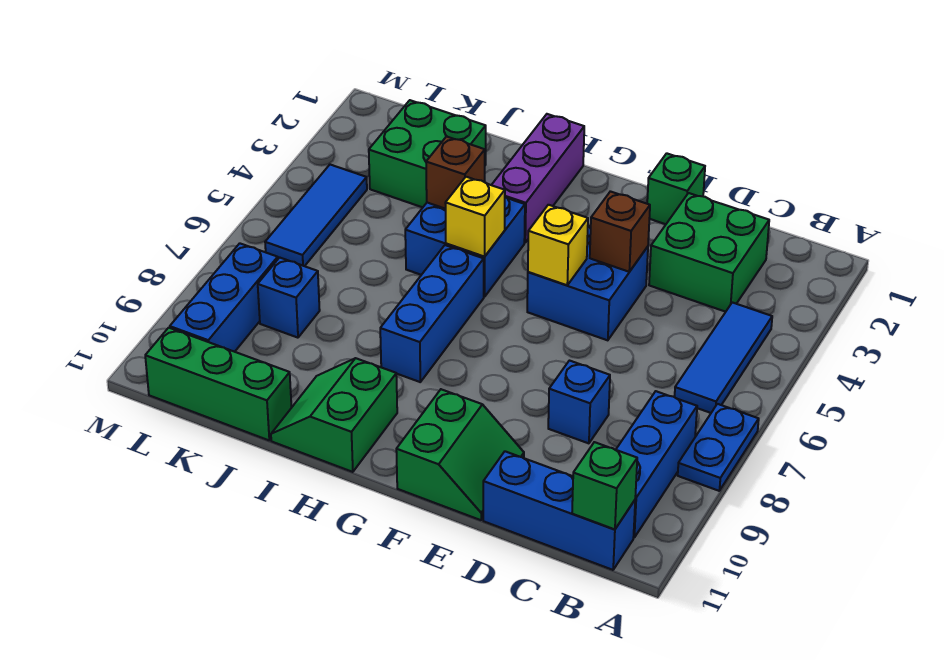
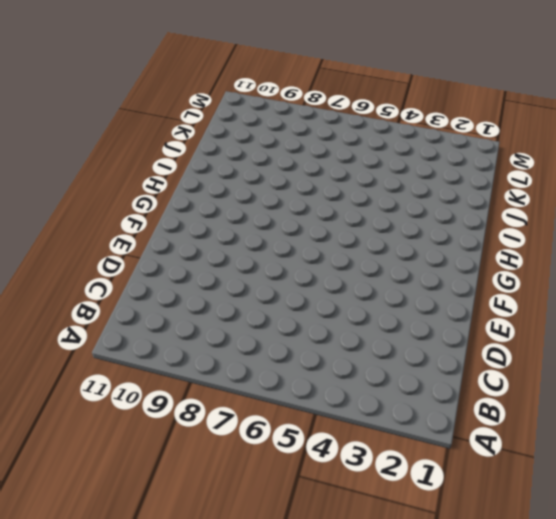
none -> blue plate A7:A8 level 1
none -> blue tile B4:B6 level 1
none -> blue brick B8:B10 level 1

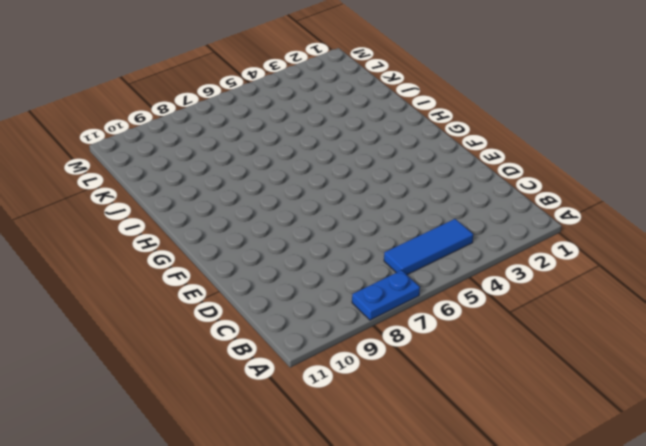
none -> blue brick B8:B10 level 1
none -> blue brick B11:D11 level 1
none -> green brick C2:D3 level 1

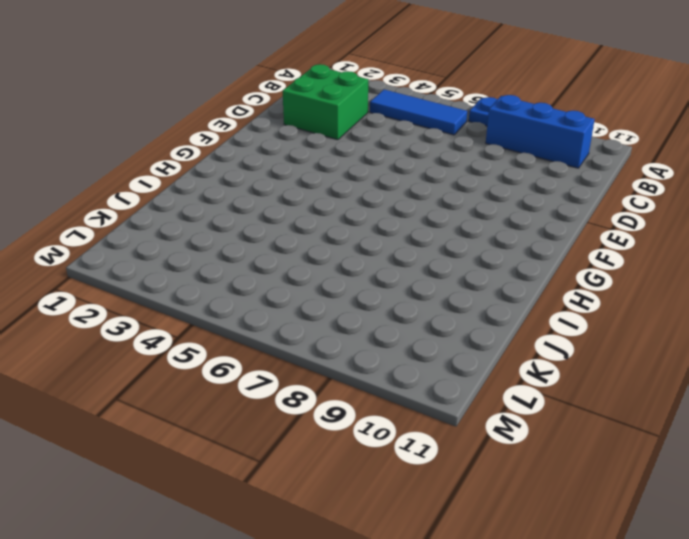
none -> blue brick B11:D11 level 1
none -> blue brick D8 level 1
none -> green brick E1 level 1

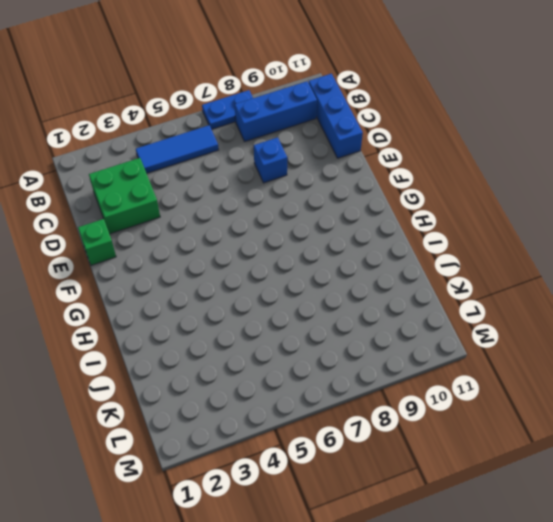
none -> blue brick E4:F5 level 1
none -> green slope E10:F11 level 1 top F
none -> purple brick H1:H3 level 1

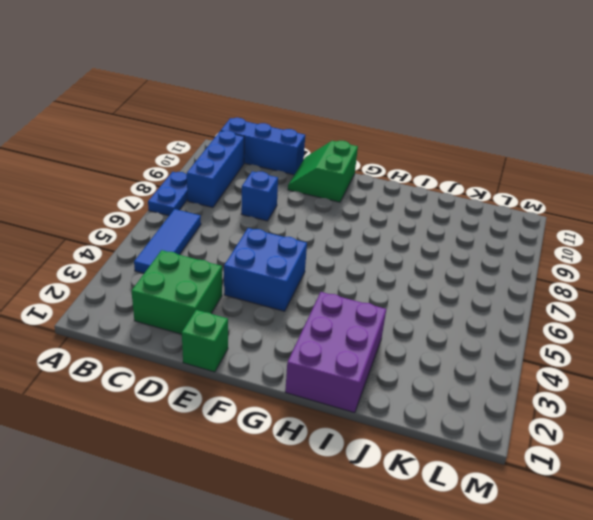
purple brick H1:I3 level 1 -> purple brick H1:H3 level 1
none -> blue brick H4:I5 level 1
none -> blue brick H6:H8 level 1
none -> green slope H10:I11 level 1 top H

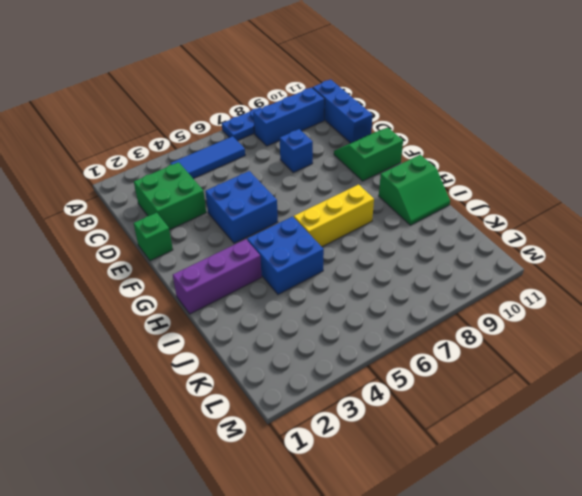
yellow brick H6:H8 level 1 -> blue brick H6:H8 level 1
none -> green brick J2:K3 level 1
none -> green brick J11:L11 level 1
none -> blue brick K8 level 1

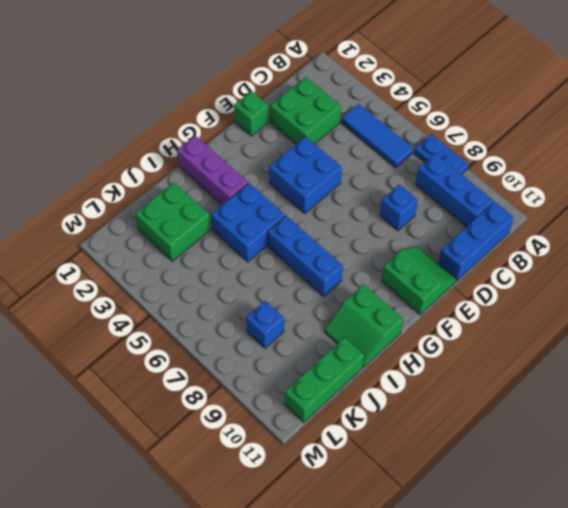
none -> blue tile L4:L6 level 1
none -> blue brick L8:L10 level 1
none -> green brick B11 level 2

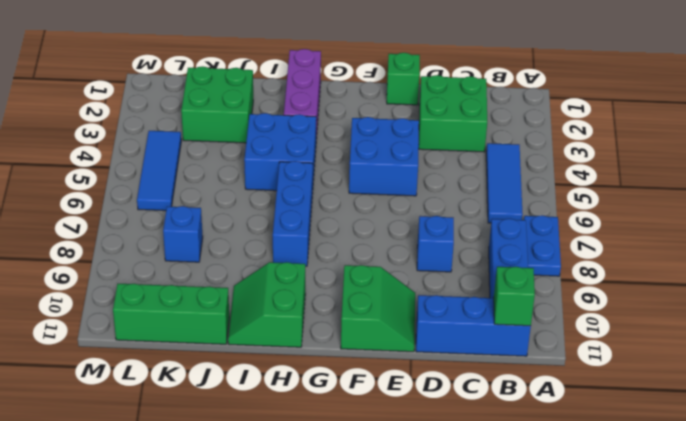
none -> blue brick L8:L10 level 1
none -> brown brick E4 level 2
none -> yellow brick F5 level 2

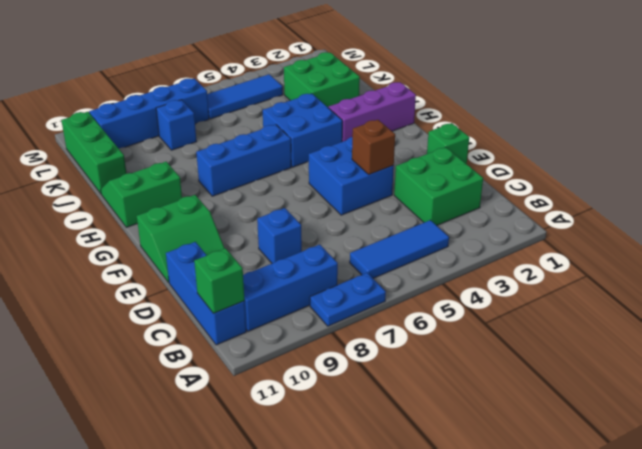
blue brick L7:L10 level 1 -> blue brick L8:L10 level 1
none -> yellow brick F5 level 2
none -> yellow brick H5 level 2
none -> brown brick I4 level 2

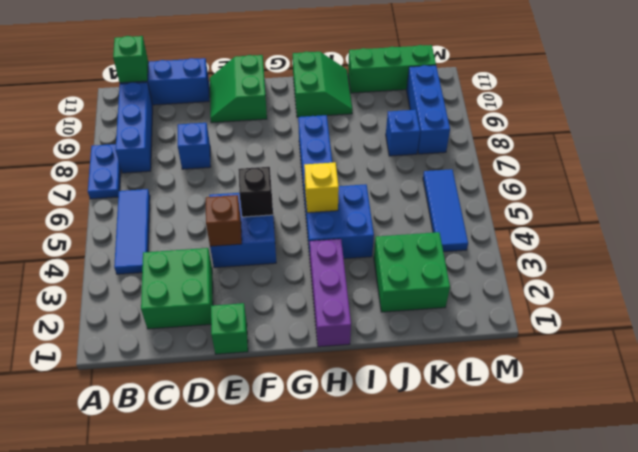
black brick F5 level 2 -> yellow brick F5 level 2
none -> brown brick I4 level 2

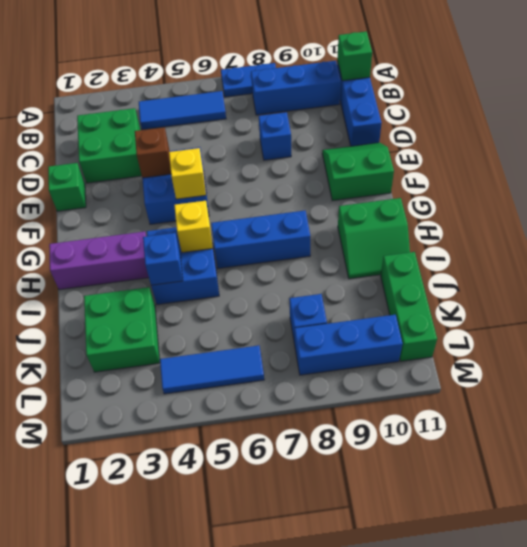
blue brick I4 level 2 -> brown brick I4 level 2

